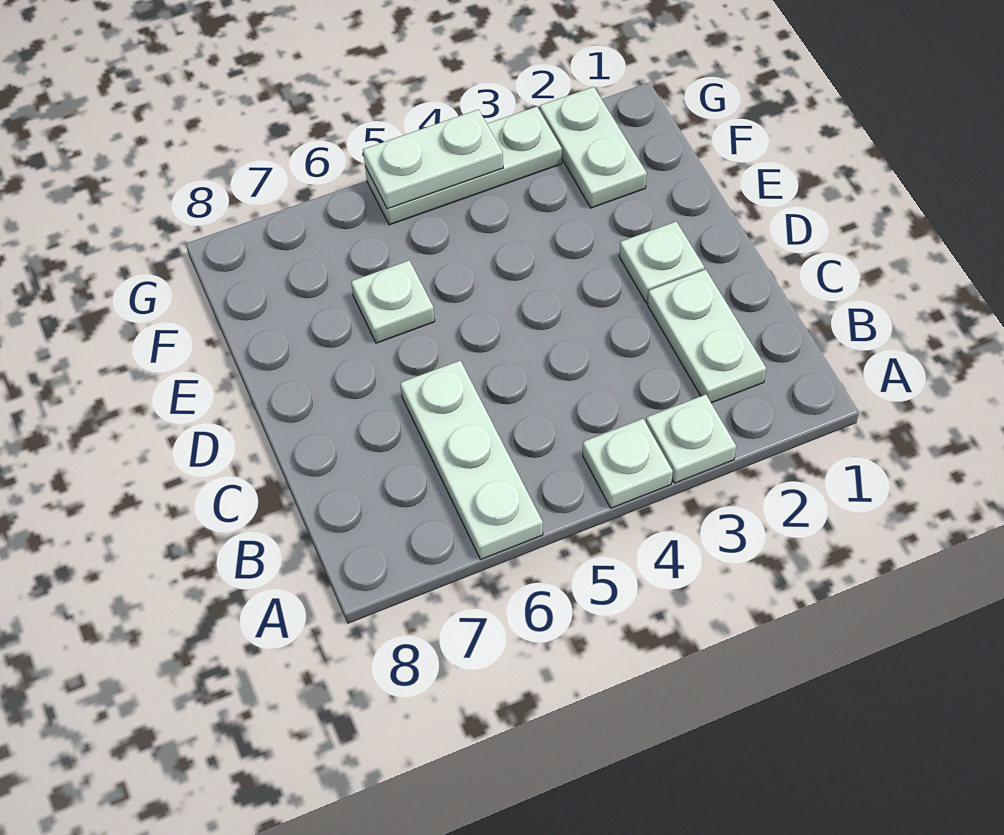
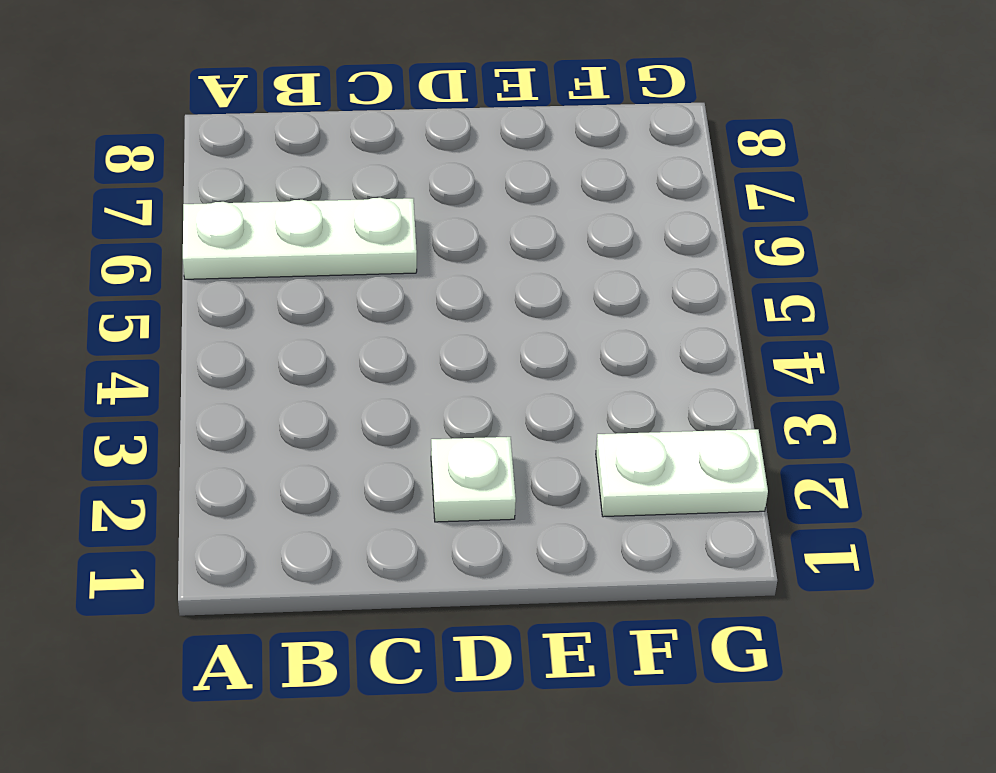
none -> white plate A3 level 1
none -> white plate A4 level 1

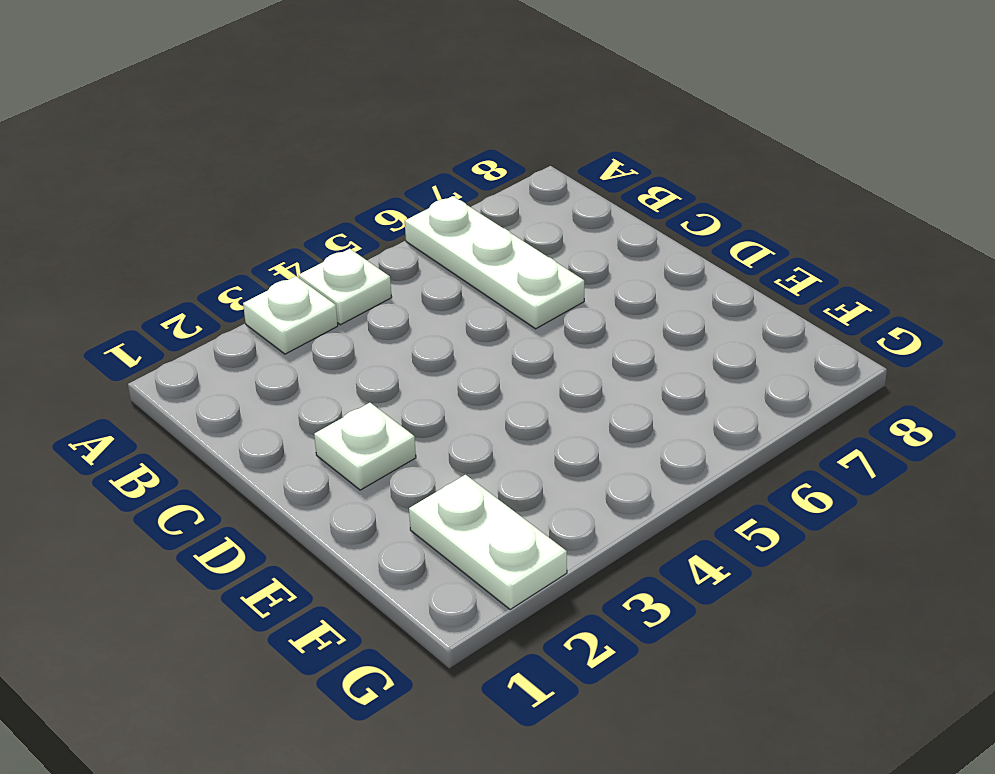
none -> white plate B2:C2 level 1
none -> white plate E6 level 1

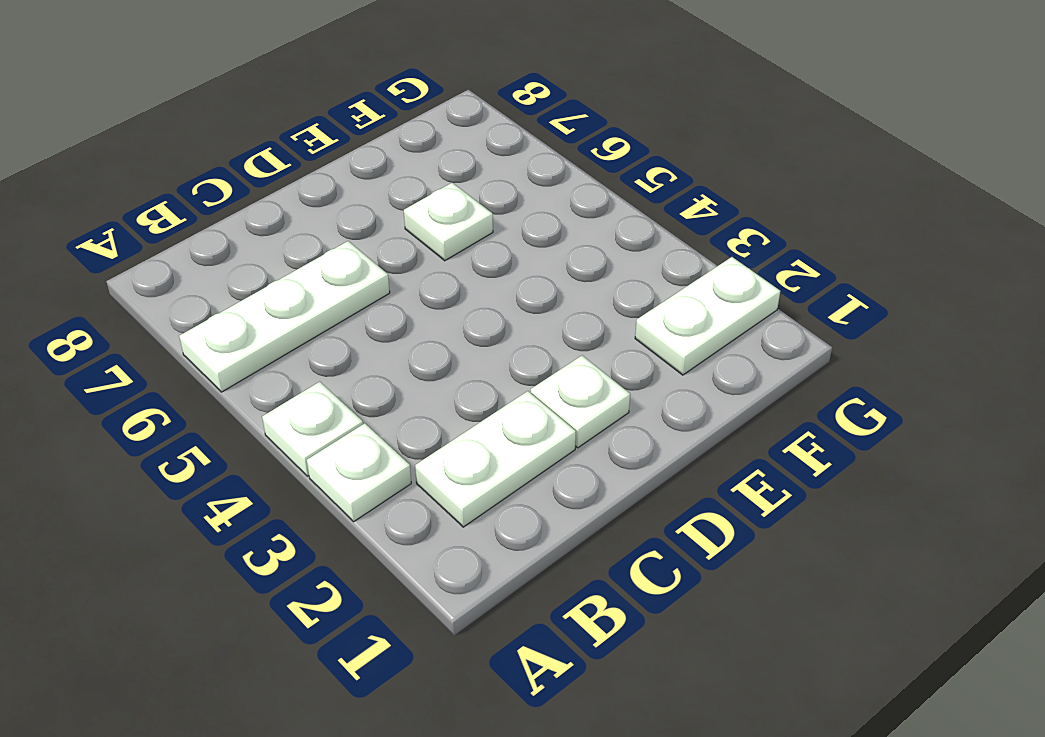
none -> white plate G3:G5 level 1
none -> white plate G4:G5 level 2

